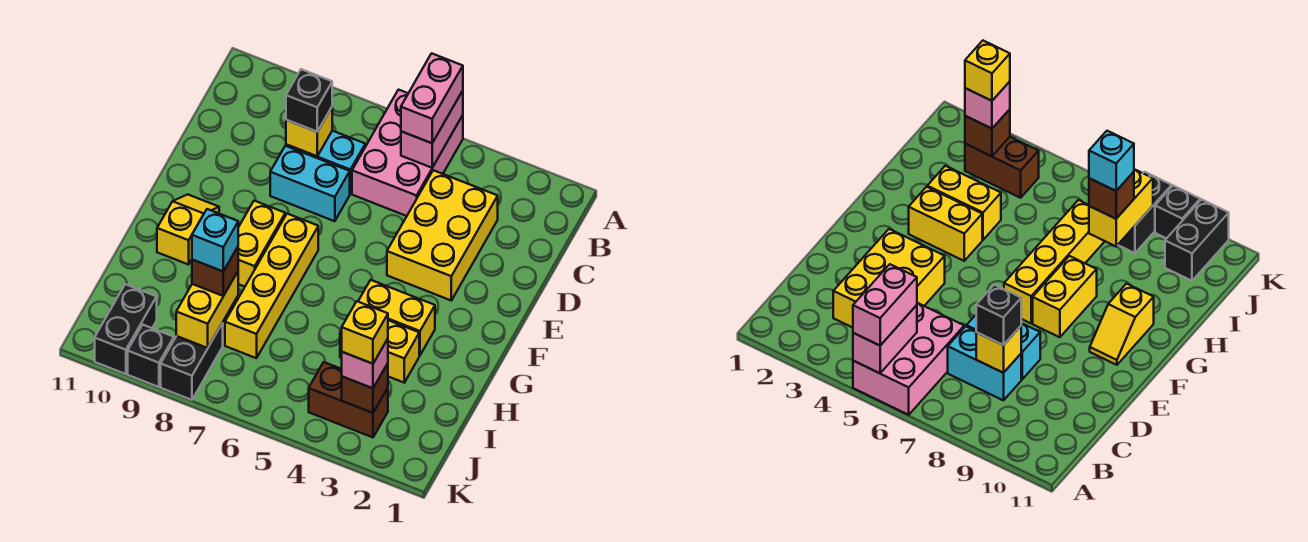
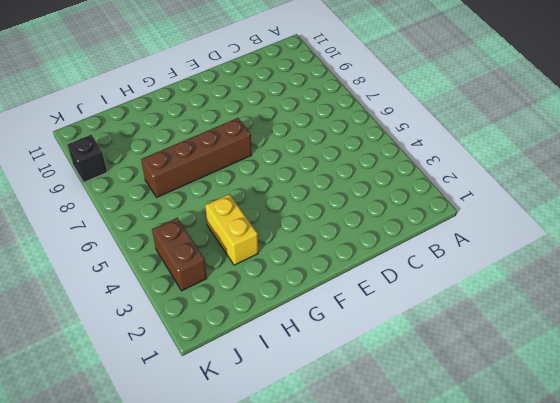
brown brick F7:I7 level 1 -> yellow brick F7:I7 level 1
none -> pink brick A5:C6 level 1
none -> yellow brick C3:E4 level 1
none -> cyan brick C7:C8 level 1

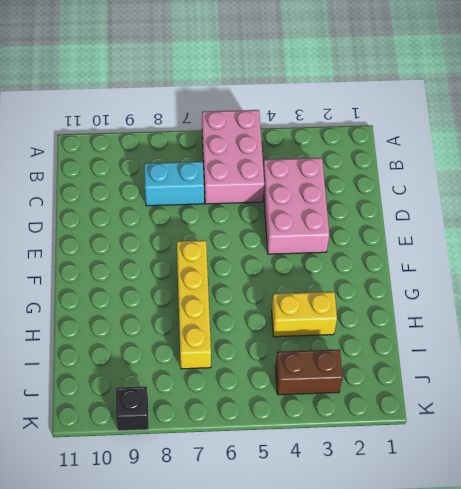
pink brick C3:E4 level 1 -> yellow brick C3:E4 level 1
none -> cyan brick D7:D8 level 1
none -> yellow brick F8:G8 level 1
none -> yellow slope F10:G10 level 1 top G

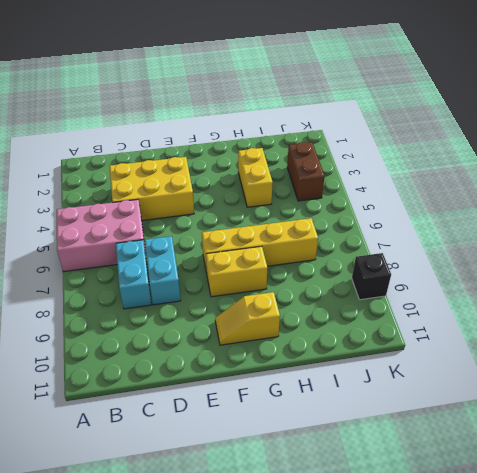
none -> yellow brick G3:G4 level 1
none -> black brick J8:K8 level 1
none -> black brick J10:K10 level 1

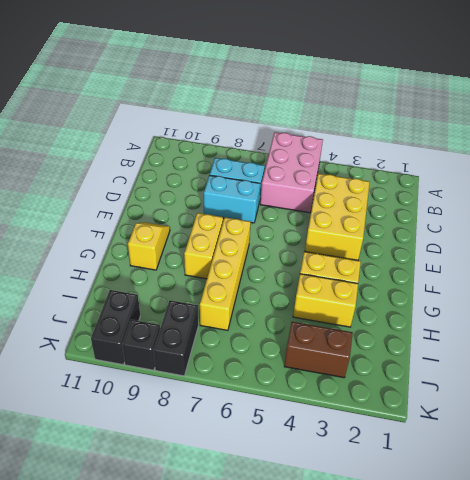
none -> pink brick A5:B5 level 2
none -> yellow brick C8 level 2
none -> yellow brick I8:J8 level 2

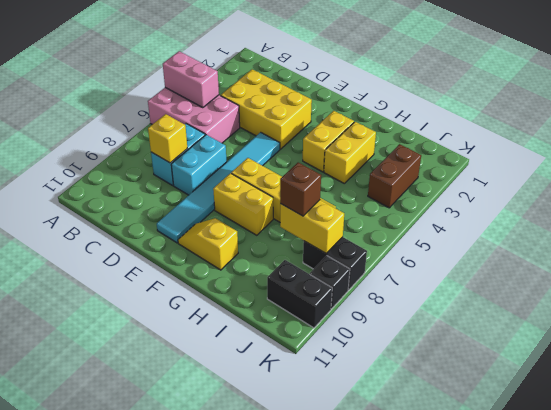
cyan tile E5:E10 level 1 -> none
none -> brown brick J3 level 2
none -> pink brick A5:B5 level 3
none -> black brick C8 level 3

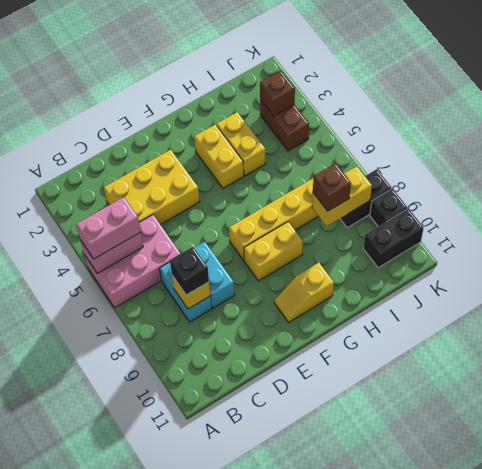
none -> pink brick J3 level 3
none -> cyan brick I8 level 4
none -> yellow brick J3 level 4

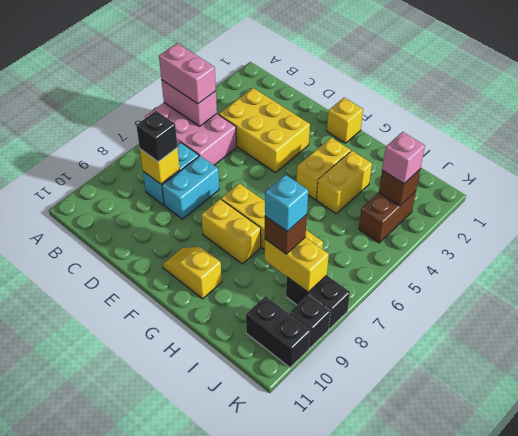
yellow brick F1 level 1 -> yellow brick J3 level 4

